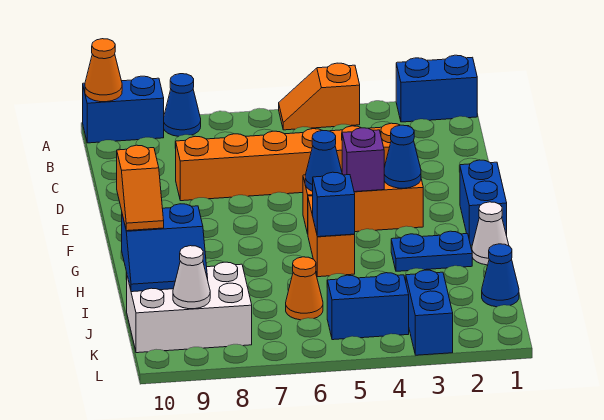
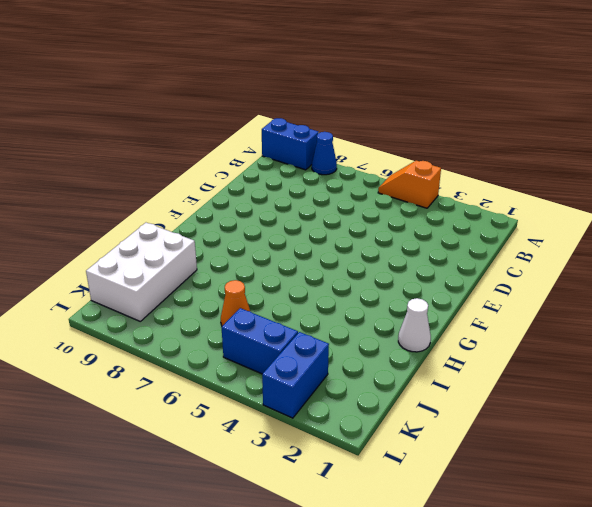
white brick I9:K10 level 1 -> white brick J8:K10 level 1
none -> blue brick A1:A2 level 1
none -> orange brick D3:D8 level 1
none -> blue brick F1:G1 level 1

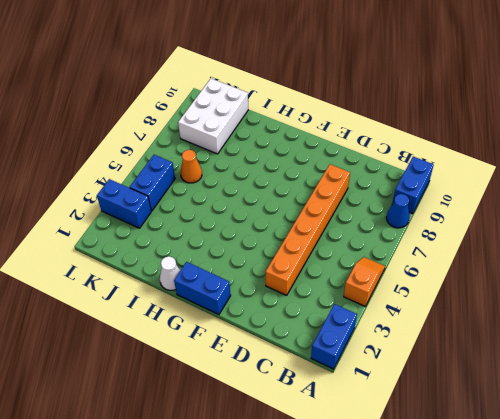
none -> orange brick F3:F5 level 1
none -> orange brick G5:H5 level 1
none -> blue plate H2:H3 level 1

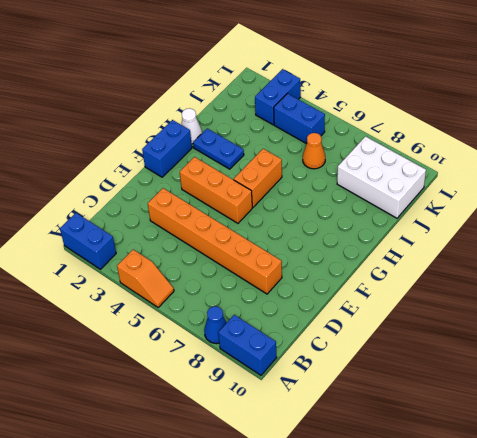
none -> blue cone J1 level 1
none -> orange cone A10 level 2
none -> blue cone F3 level 2

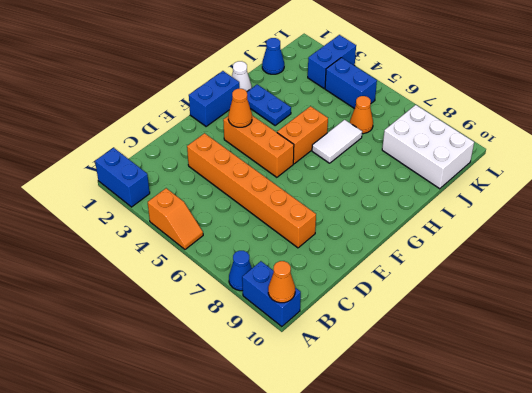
orange cone F3 level 2 -> blue cone F3 level 2
white tile H6:I6 level 1 -> none
none -> purple brick F4 level 2
none -> blue cone F5 level 2
none -> blue brick H5 level 2

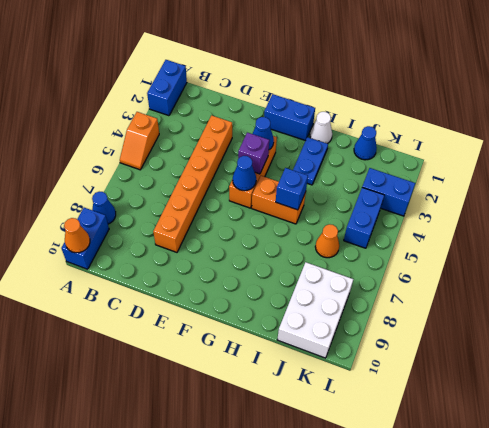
none -> blue slope I9:J10 level 2 top I
none -> white cone K9 level 2
none -> orange slope H10:I10 level 3 top H

